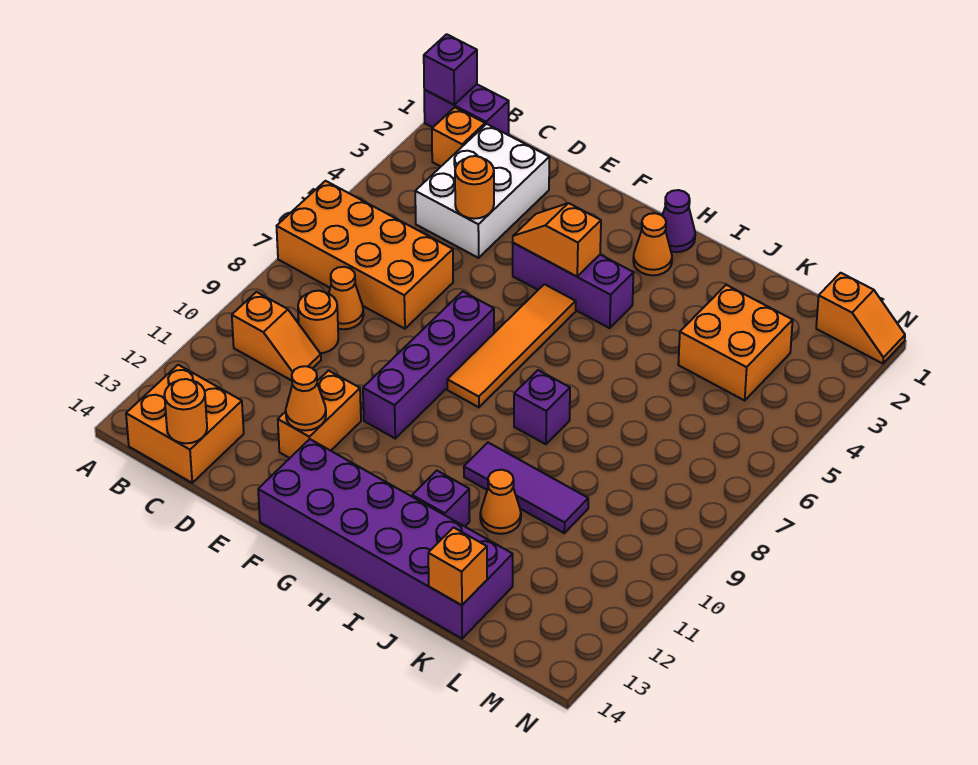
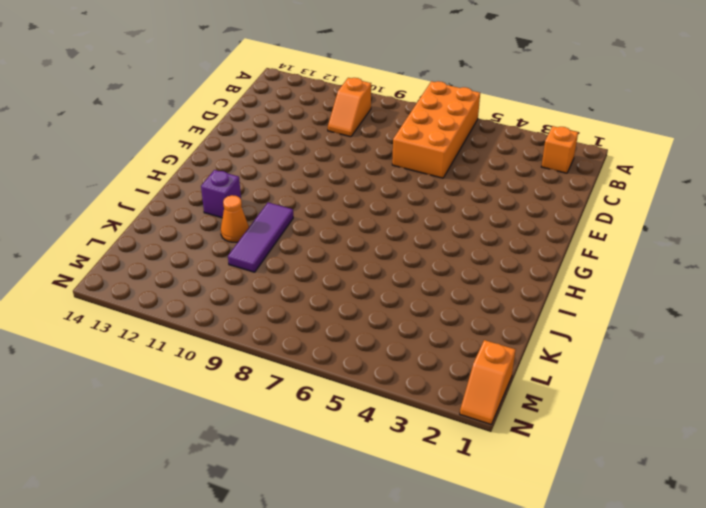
none -> purple brick A1:B1 level 1
none -> orange brick B13:C14 level 1
none -> white brick C2:D4 level 1

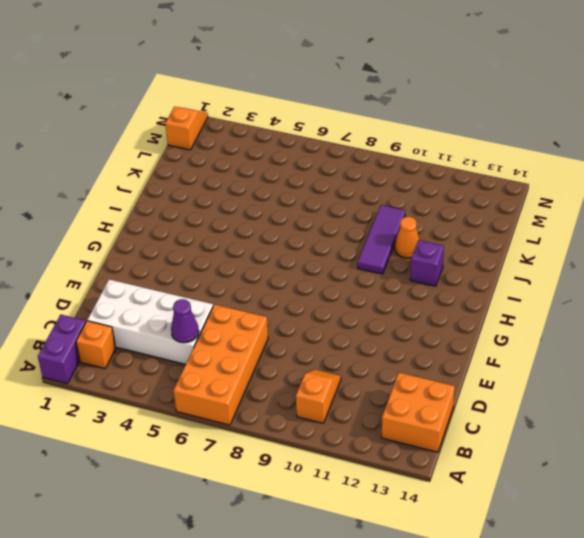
white brick C2:D5 level 1 -> white brick C2:D4 level 1
purple cone C5 level 2 -> purple cone H1 level 1
none -> orange cone C8 level 1
none -> orange round brick C9 level 1
none -> orange brick E11:E12 level 1

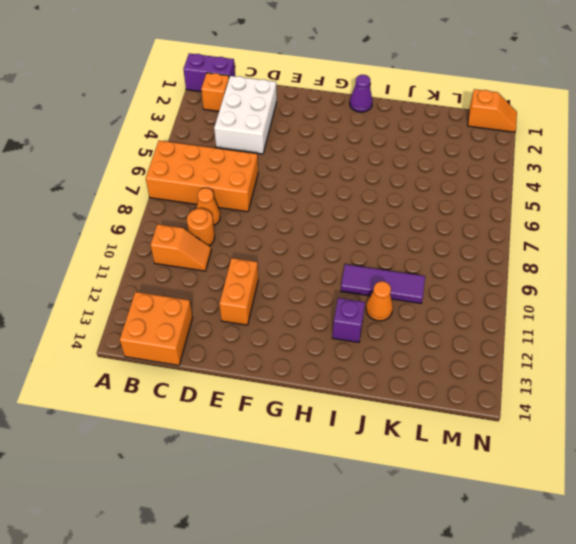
none -> purple brick F4:H4 level 1
none -> purple brick F7:F10 level 1
none -> purple brick F13:K14 level 1

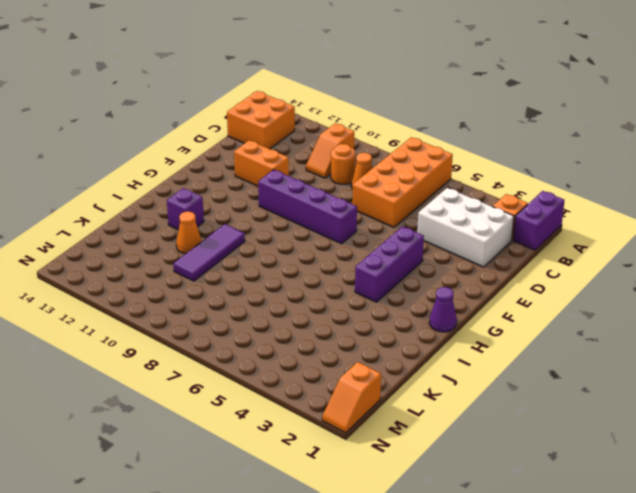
none -> purple brick F13:K14 level 1
none -> orange tile G5:G8 level 1
none -> orange cone H2 level 1

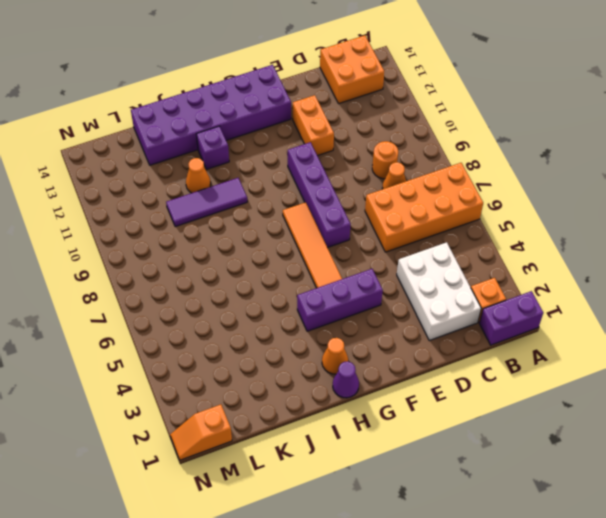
none -> orange slope B10:C10 level 1 top B
none -> purple brick I8 level 1
none -> orange brick K3:L4 level 1

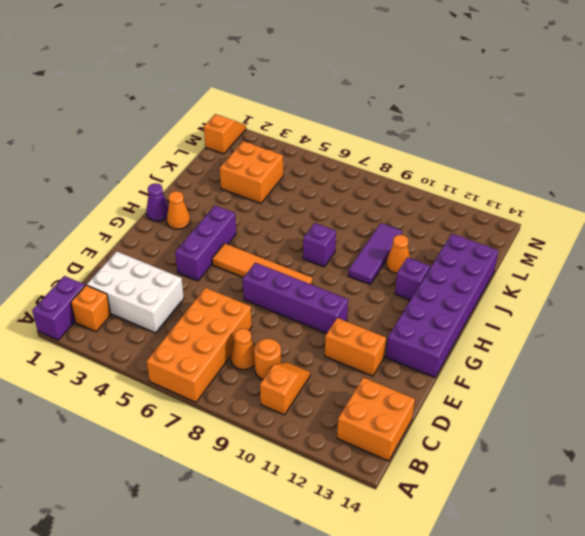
none -> purple brick A1 level 2
none -> orange round brick C14 level 2
none -> orange round brick D4 level 2

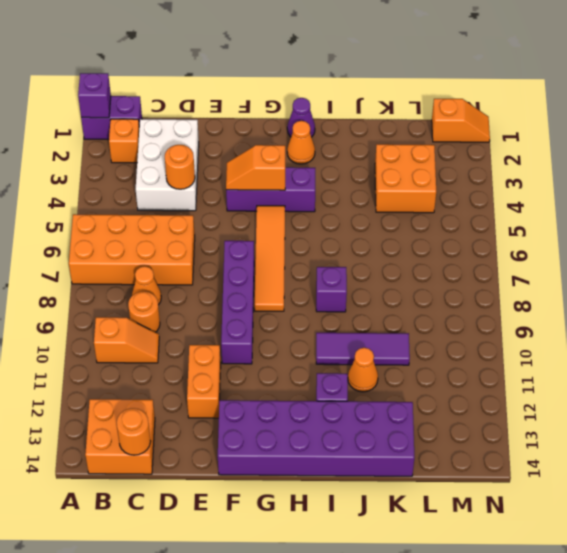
none -> orange cone E12 level 2
none -> orange brick K14 level 2

